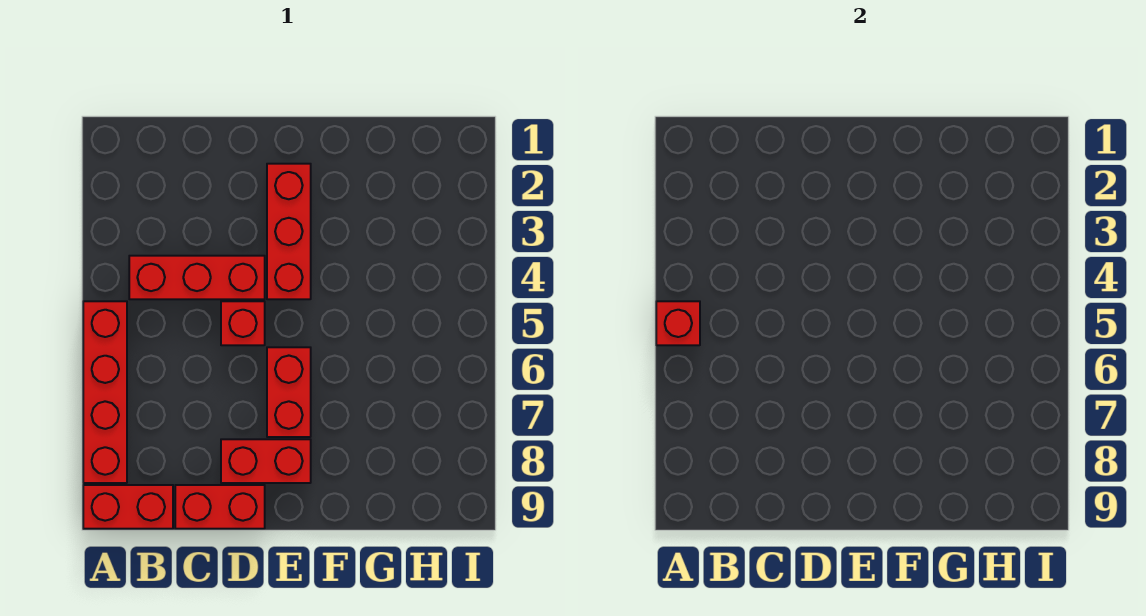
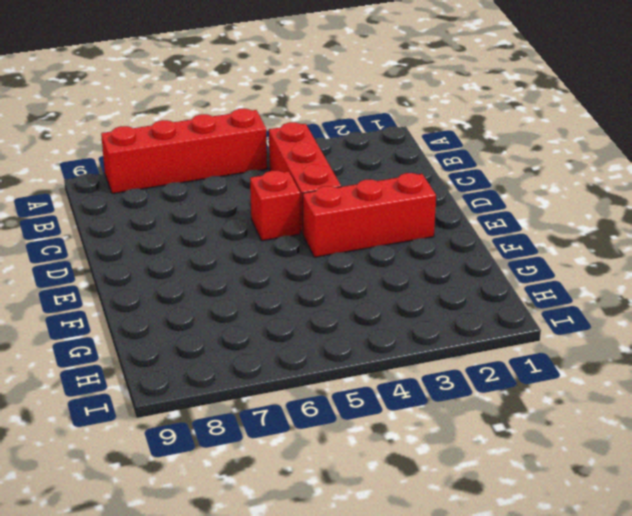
none -> red brick A9:B9 level 1
none -> red brick C9:D9 level 1

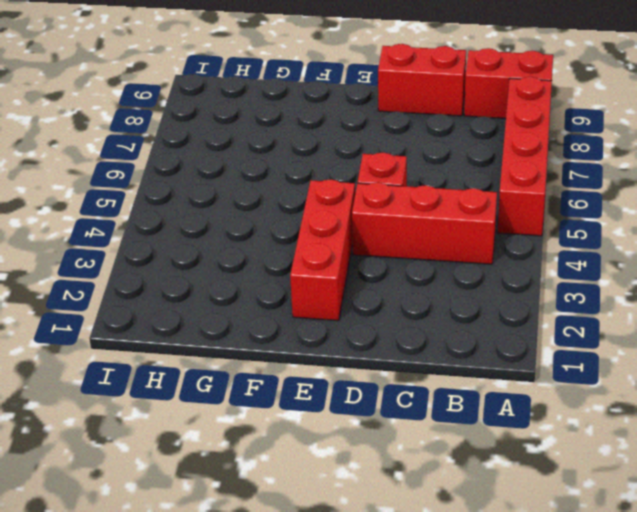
none -> red brick D8:E8 level 1
none -> red brick E6:E7 level 1

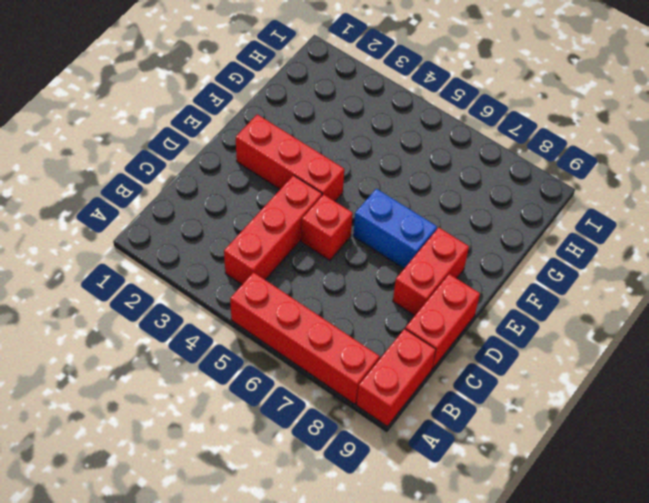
blue brick E6:E7 level 1 -> red brick E6:E7 level 1
none -> red brick A5 level 2

